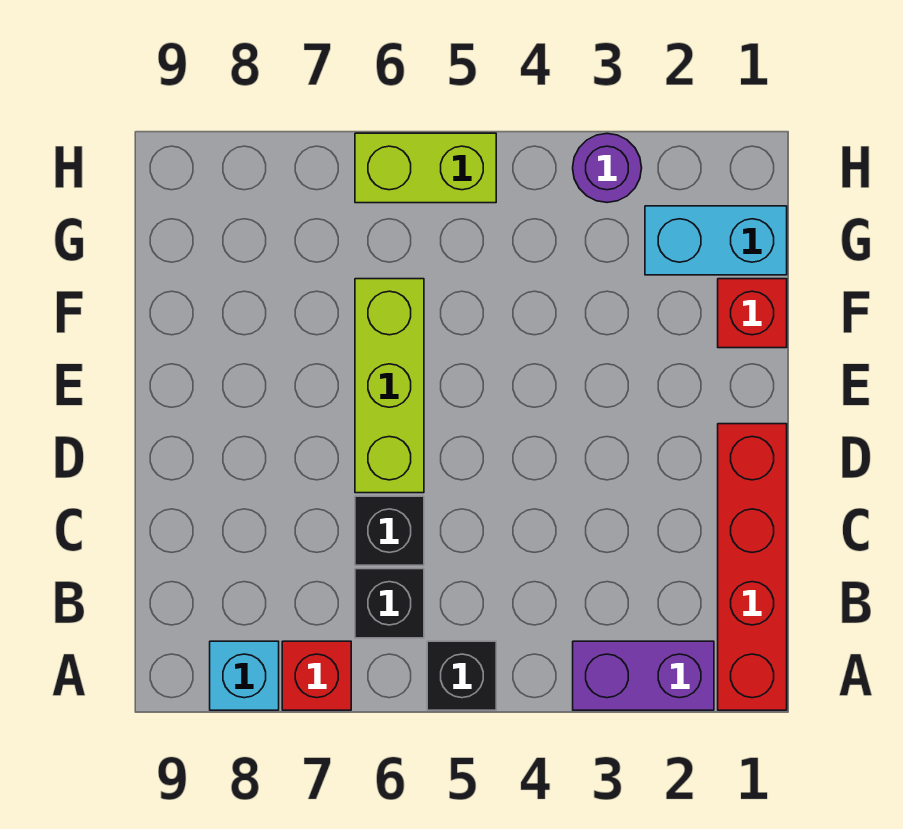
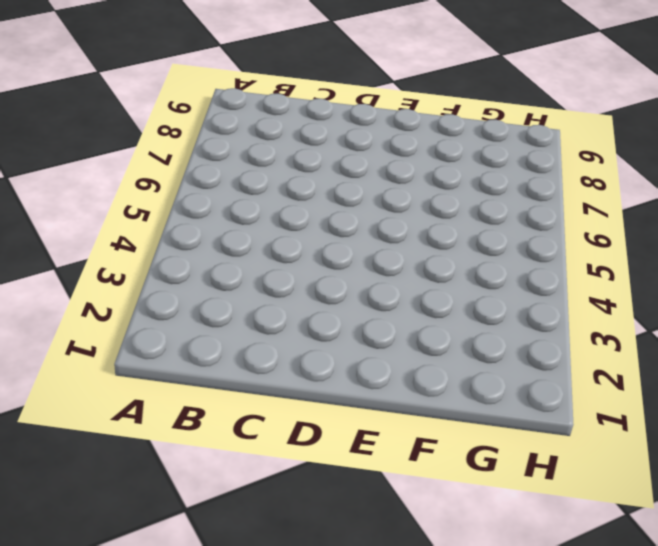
none -> red brick A1:D1 level 1
none -> purple brick A2:A3 level 1
none -> black brick A5 level 1

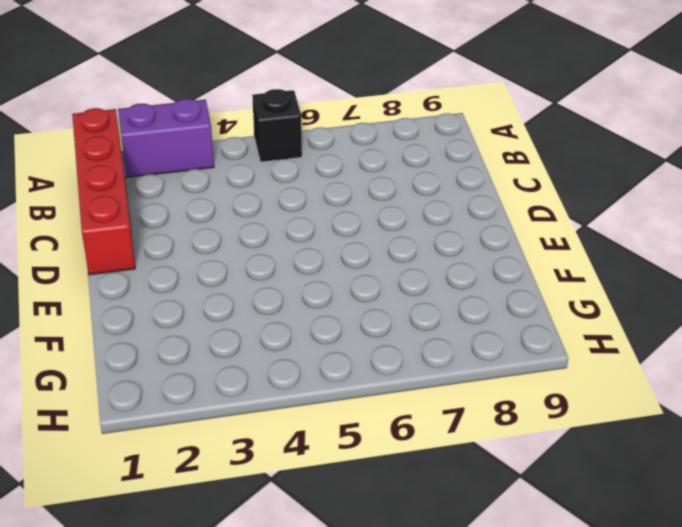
none -> red brick A7 level 1
none -> cyan brick A8 level 1
none -> black brick B6 level 1

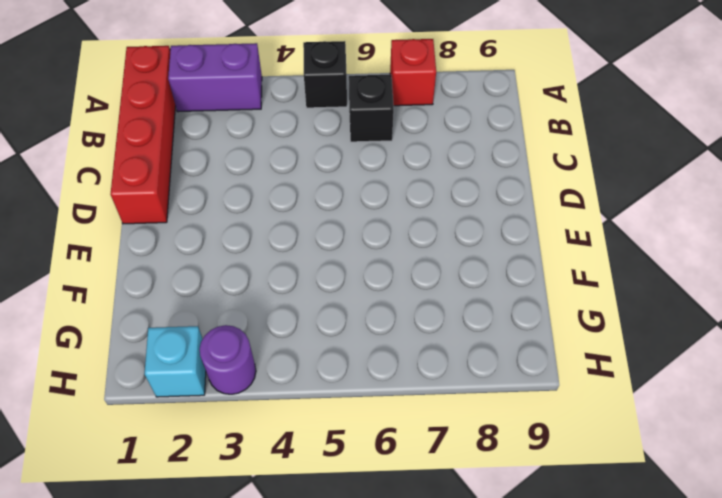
cyan brick H2 level 1 -> cyan brick A8 level 1
none -> black brick C6 level 1
none -> lime brick D6:F6 level 1
none -> red brick F1 level 1

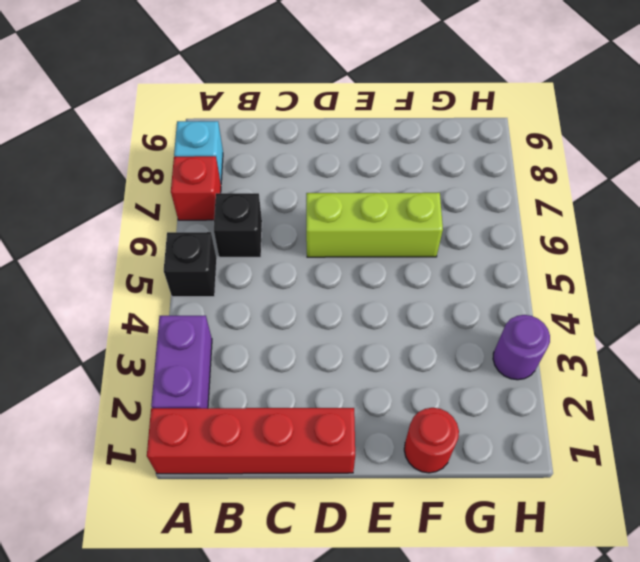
red round brick F1 level 1 -> red brick F1 level 1
none -> black brick C6 level 1
none -> cyan brick G1:G2 level 1
none -> lime brick H5:H6 level 1

